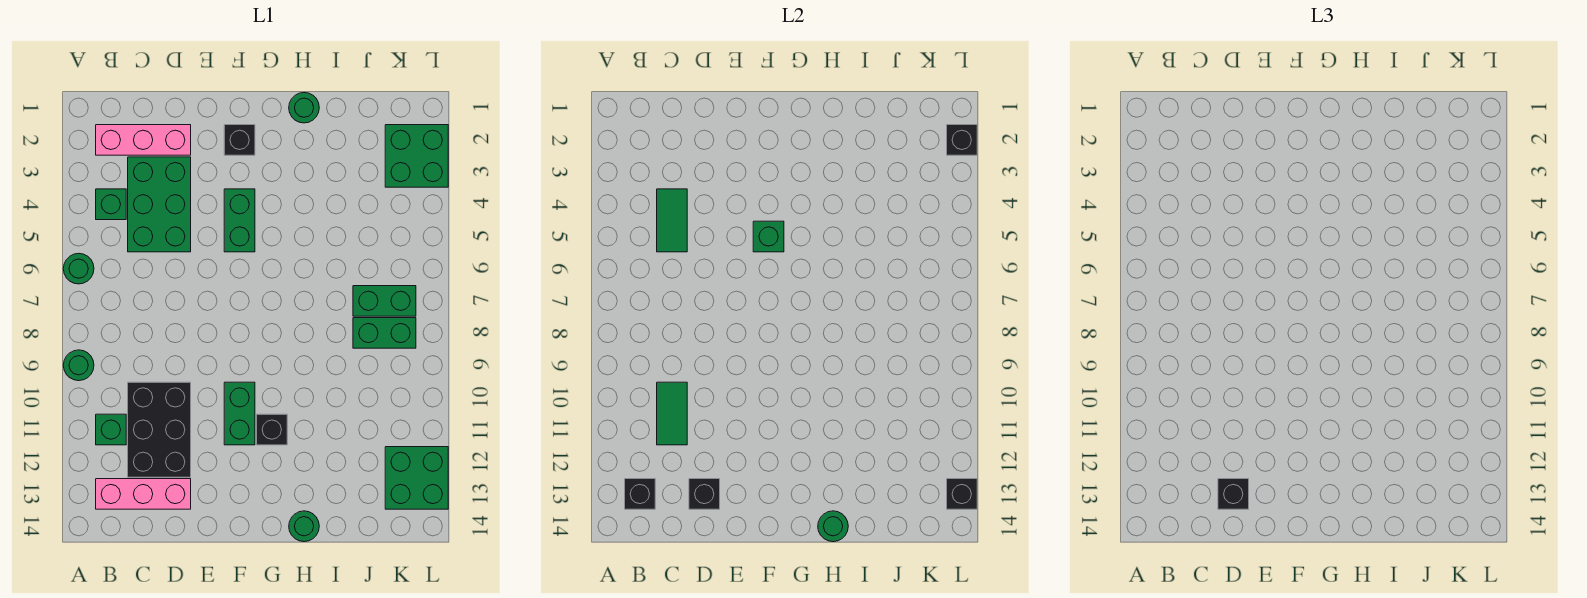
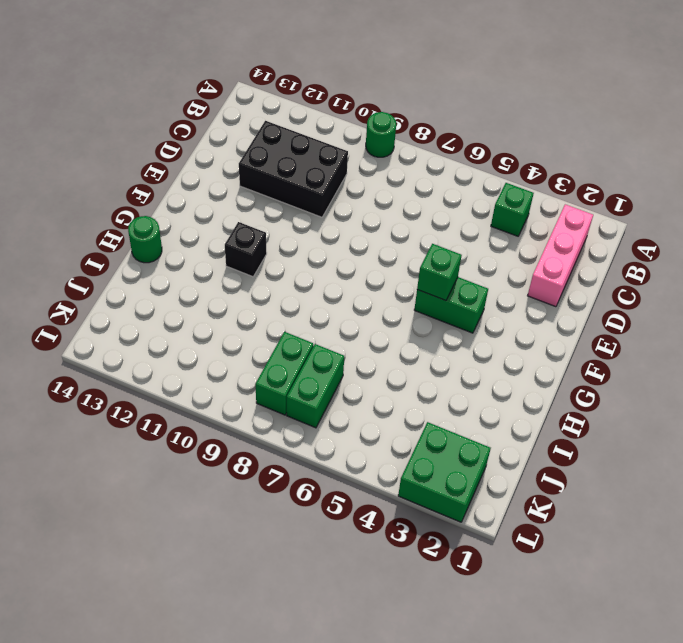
none -> green round brick A6 level 1
none -> green brick B11 level 1
none -> pink brick B13:D13 level 1

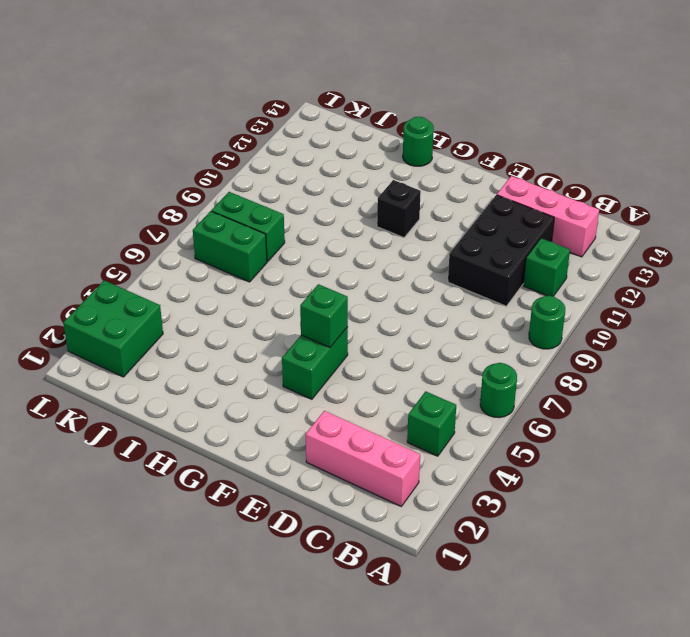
none -> green brick C3:D5 level 1
none -> black brick F2 level 1
none -> green brick F10:F11 level 1

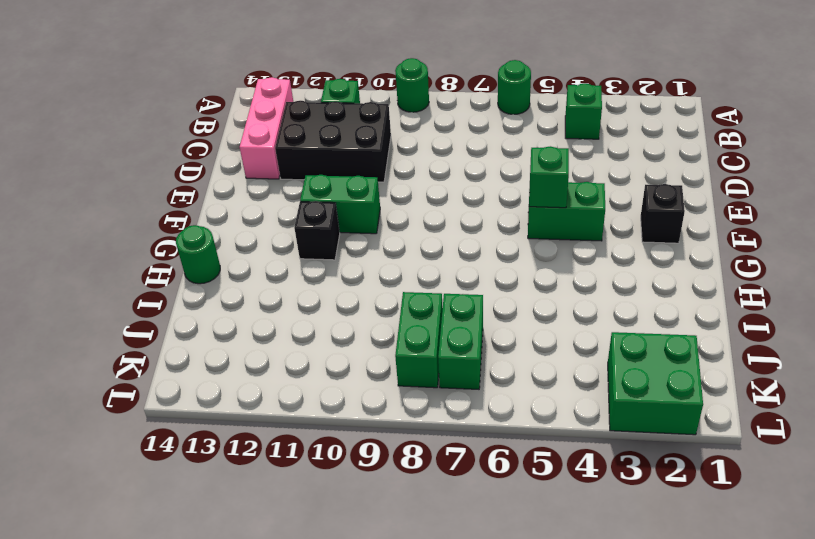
none -> pink brick B2:D2 level 1
none -> green brick C3:D5 level 1
none -> green round brick H1 level 1

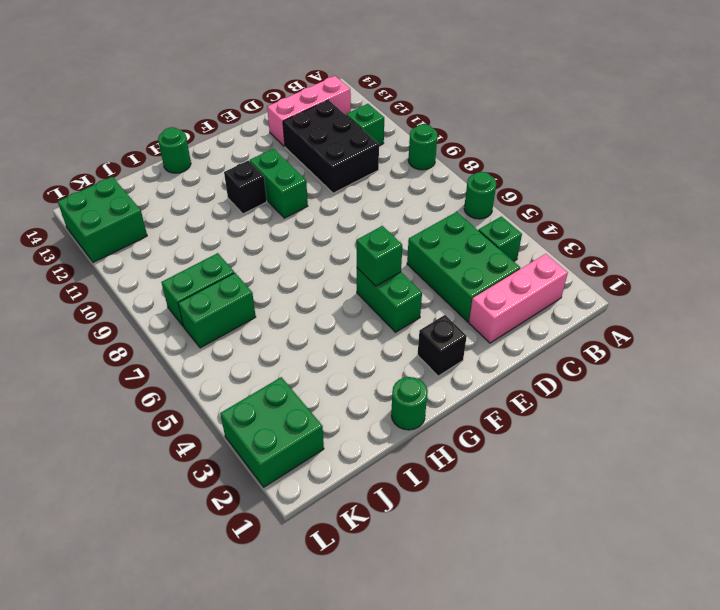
none -> black brick B13 level 2
none -> green tile C4:C5 level 2
none -> green tile C10:C11 level 2

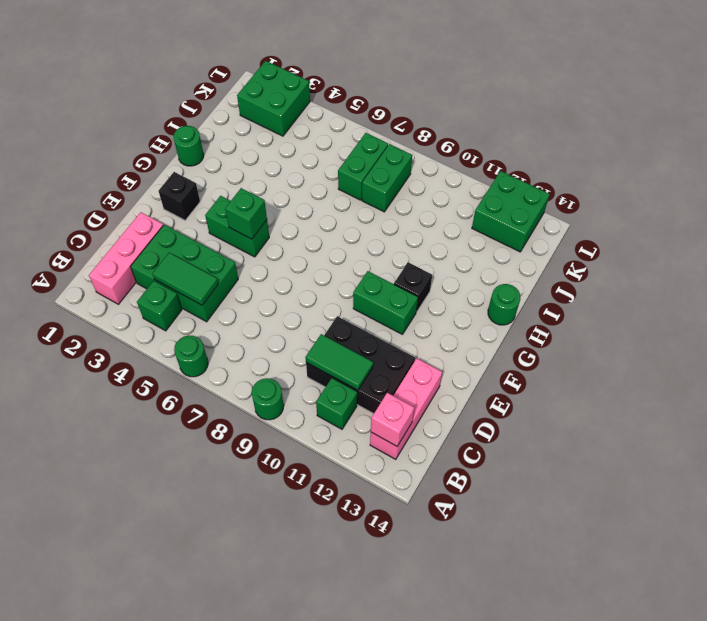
pink brick B13 level 2 -> black brick B13 level 2
none -> black brick D13 level 2
none -> green round brick H14 level 2
none -> black brick L2 level 2

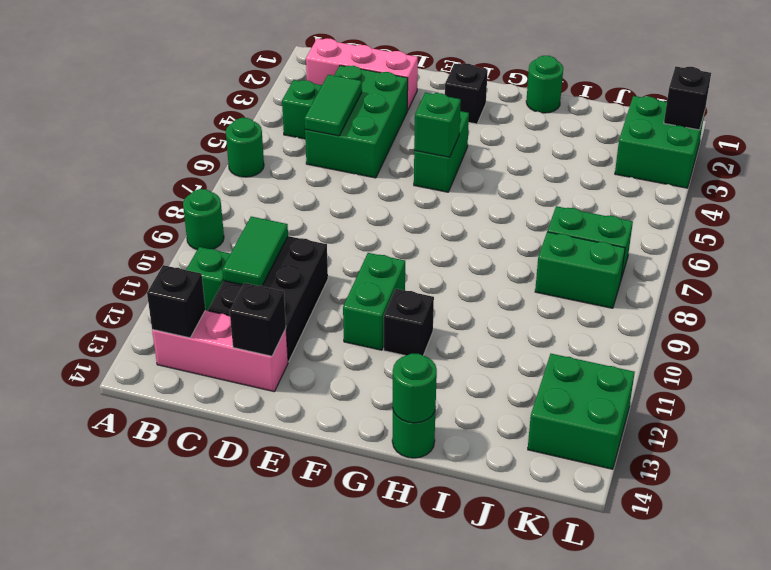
none -> black brick L13 level 2
none -> black brick D13 level 3

